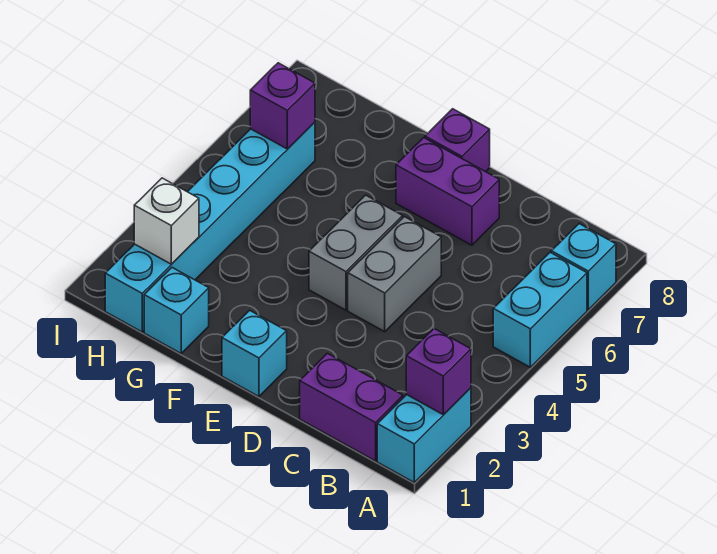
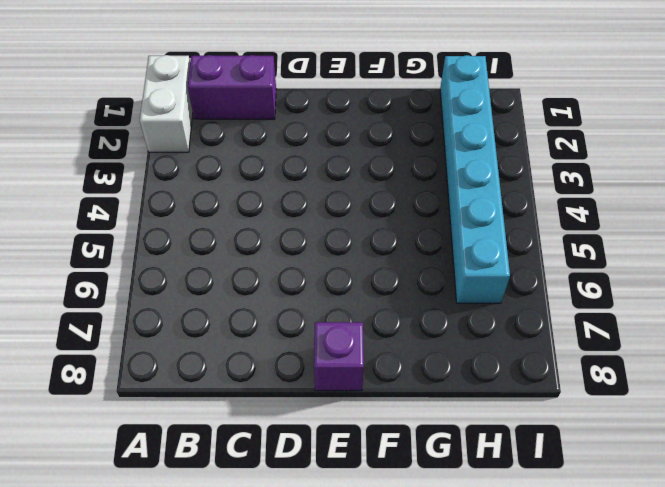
white brick A1:A2 level 1 -> cyan brick A1:A2 level 1
none -> cyan brick A5:A6 level 1
none -> cyan brick A7 level 1
none -> grey brick D4:D5 level 1

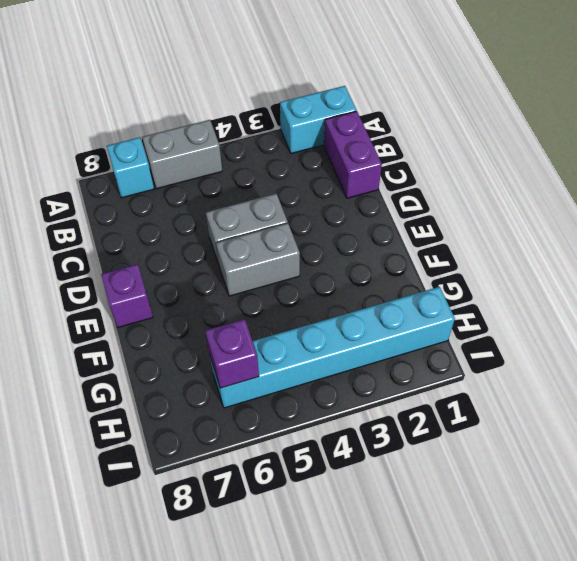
grey brick A5:A6 level 1 -> cyan brick A5:A6 level 1
none -> purple brick D7:E7 level 1
none -> cyan brick E1 level 1
none -> cyan brick G1 level 1

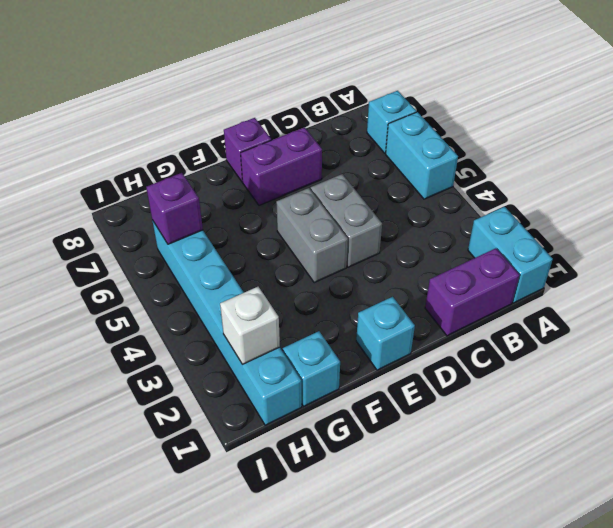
none -> purple brick A2 level 2

